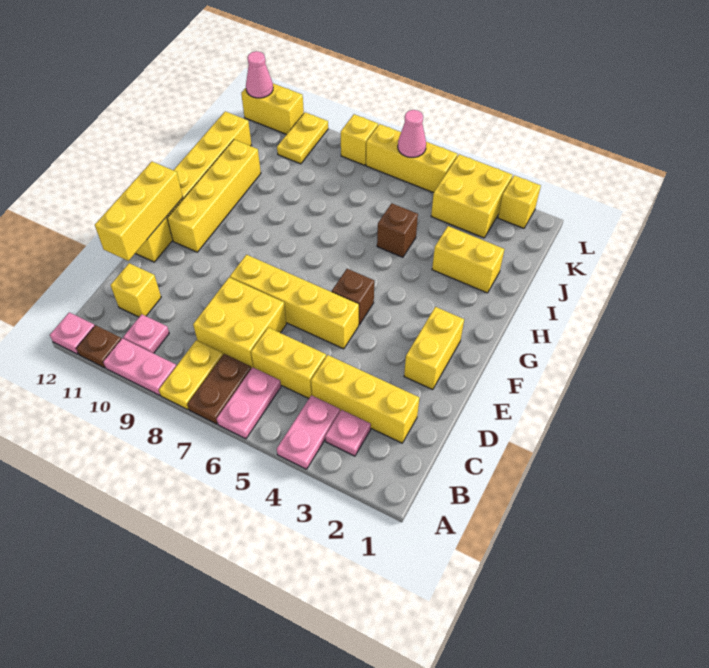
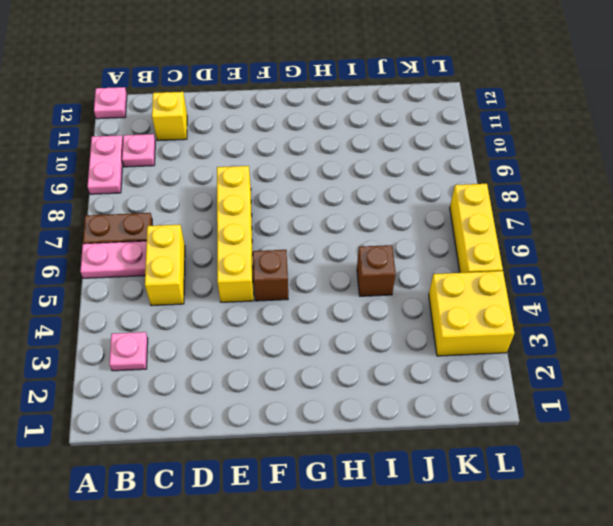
none -> pink plate A4:B4 level 1
none -> yellow plate A8:B8 level 1
none -> brown plate A11 level 1

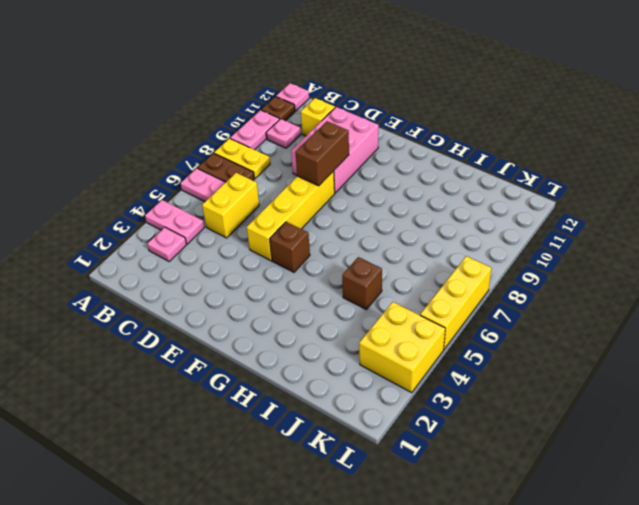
pink brick D9:E11 level 1 -> none
brown brick E8:E9 level 2 -> none
none -> yellow brick C2:C4 level 1
none -> yellow brick C7:D8 level 1
none -> yellow brick E2:F2 level 1

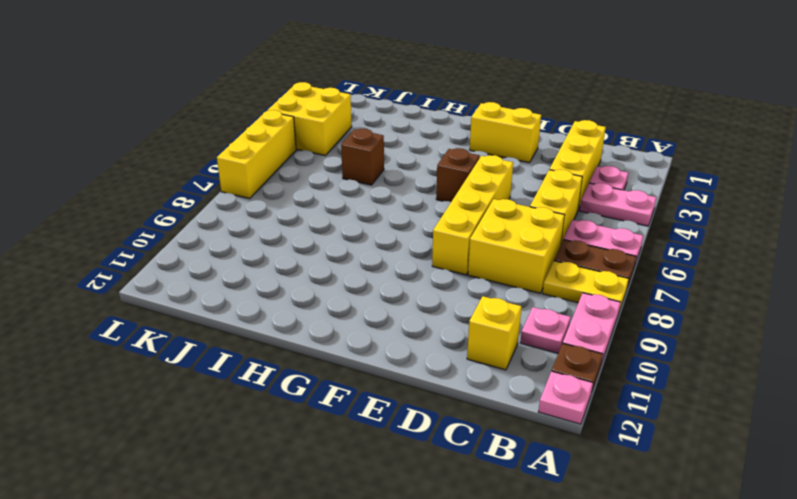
none -> yellow brick E12:J12 level 1
none -> yellow brick F11:I11 level 1
none -> yellow brick I2:I3 level 1

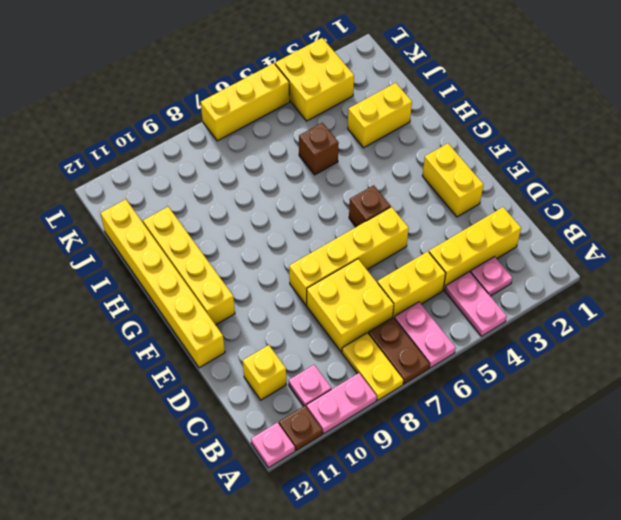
none -> yellow plate K10:L10 level 1
none -> yellow brick L2 level 1
none -> yellow brick L8 level 1

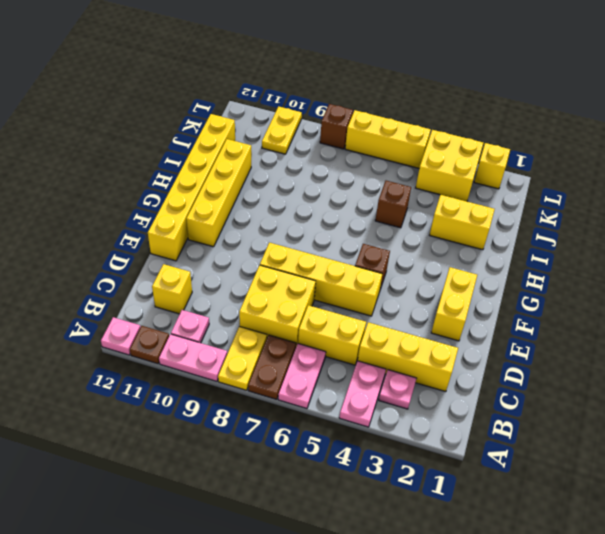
brown brick L8 level 1 -> yellow brick L8 level 1
none -> yellow brick L11:L12 level 1
none -> yellow brick D12:F12 level 2
none -> pink cone L6 level 2

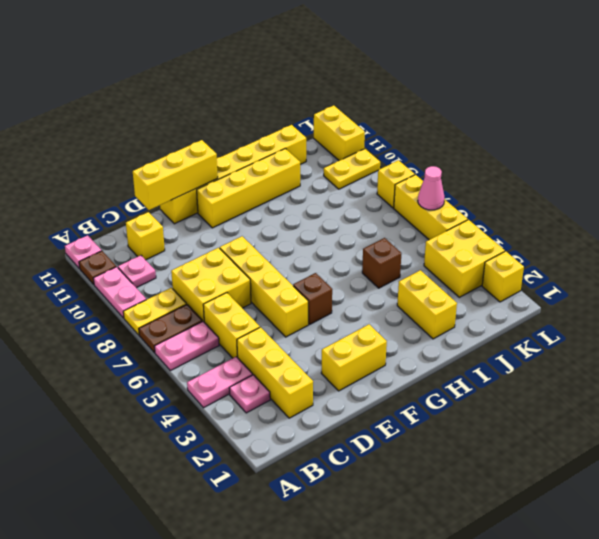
none -> pink cone L12 level 2

